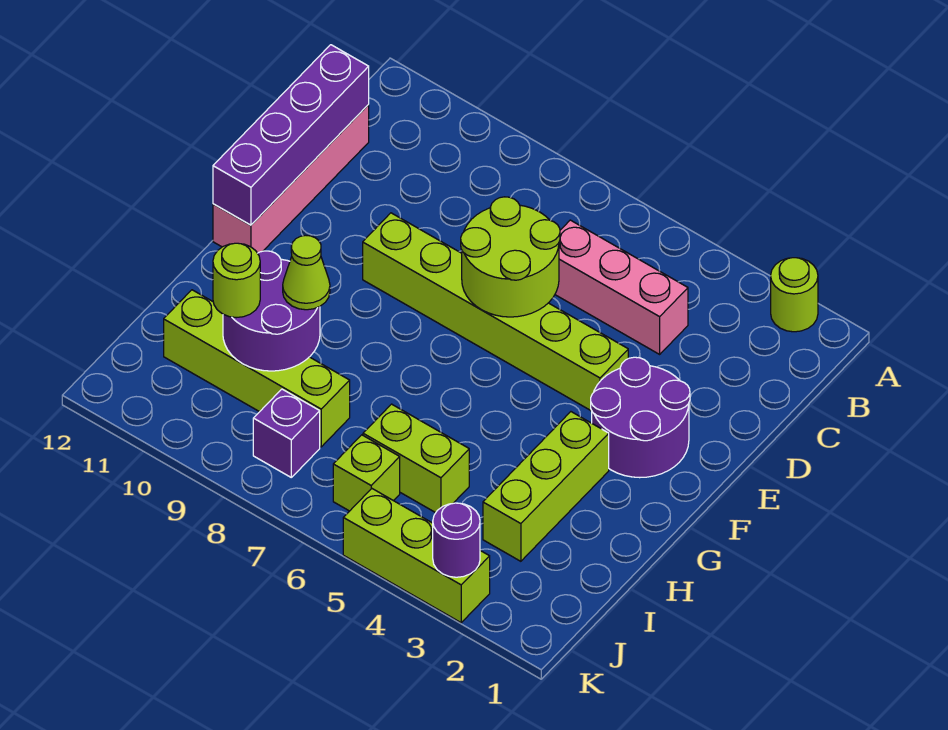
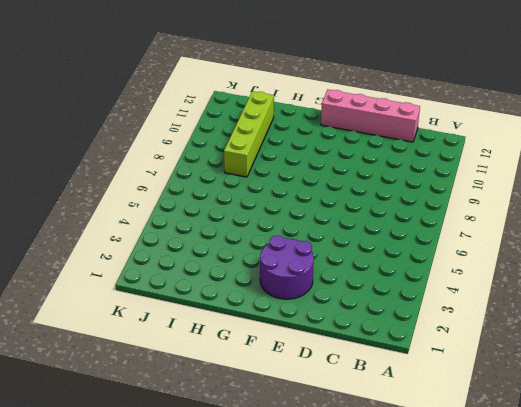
none -> lime round brick A2 level 1
none -> pink brick C4:C6 level 1
none -> lime brick E4:E9 level 1

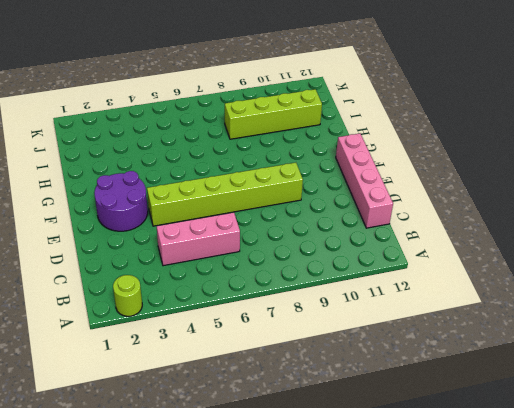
none -> lime brick G3:I3 level 1
none -> lime brick I5:I6 level 1
none -> lime brick J6 level 1

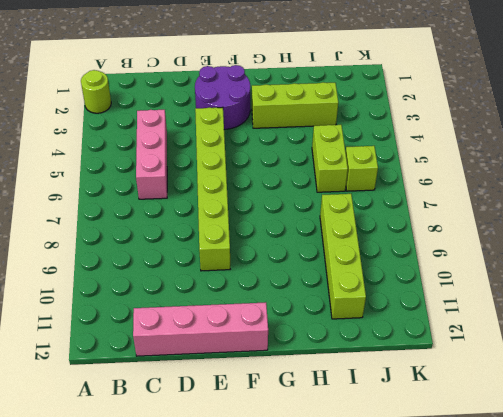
none -> purple brick J8 level 1
none -> lime brick K3:K5 level 1
none -> purple brick C12:F12 level 2

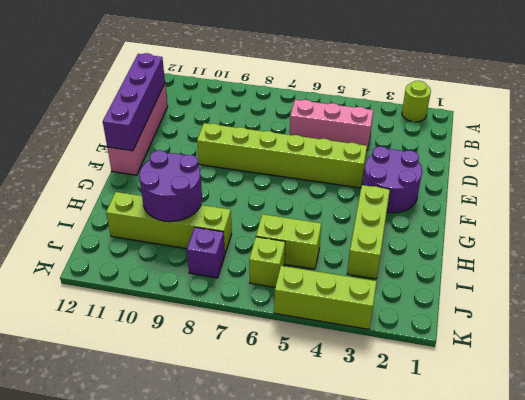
none -> lime round brick D6:E7 level 2
none -> purple round brick K3 level 2
none -> lime cone H9 level 3

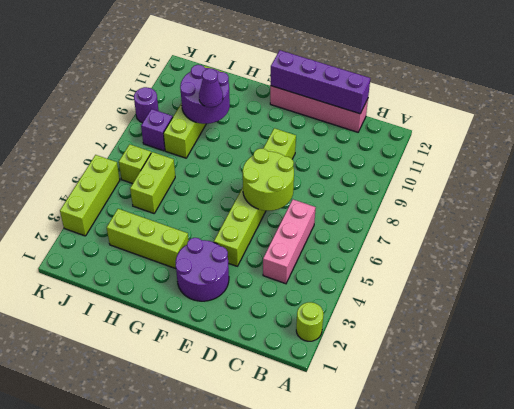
purple cone H9 level 3 -> lime cone H9 level 3
purple round brick K9 level 1 -> purple round brick K3 level 2
none -> lime round brick I10 level 3

